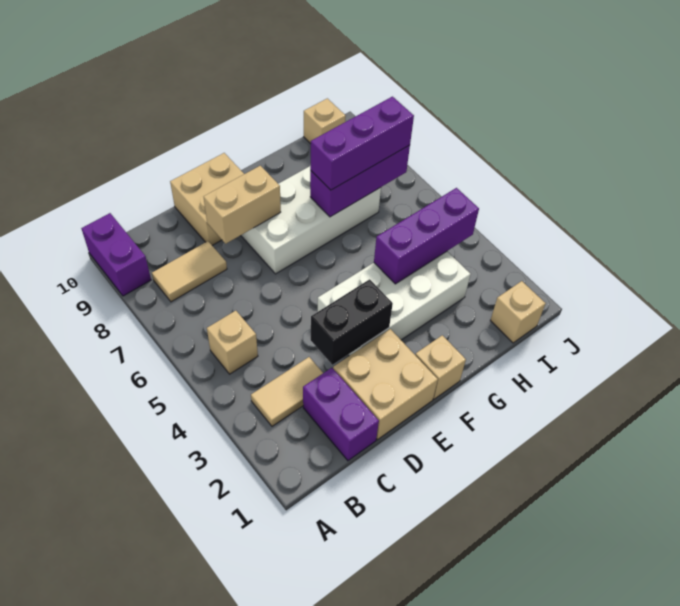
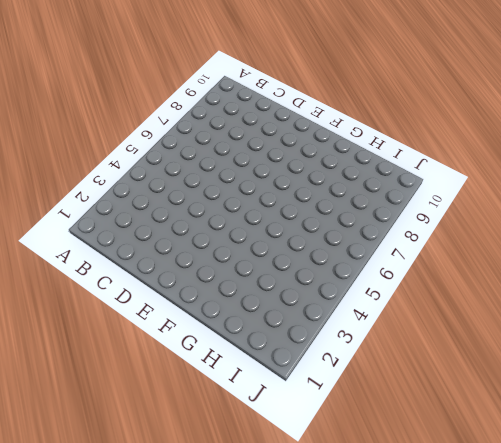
none -> purple brick A9:A10 level 1
none -> tan tile B3:C3 level 1
none -> tan brick B5 level 1

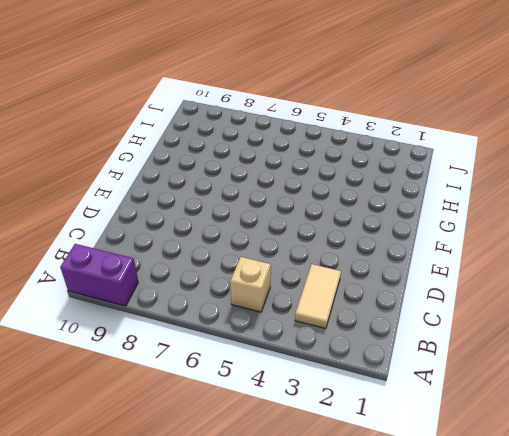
none -> tan tile B8:C8 level 1
none -> purple brick C1:C2 level 1
none -> tan brick D1:E2 level 1

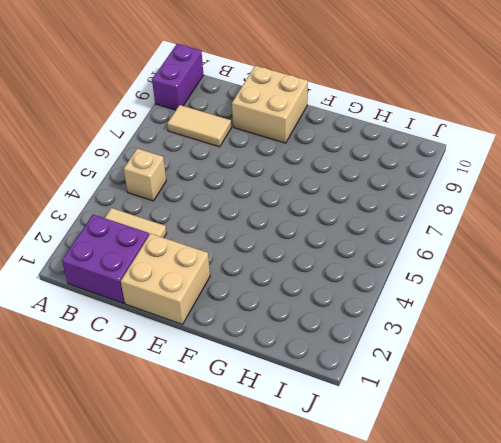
purple brick B1:C2 level 1 -> purple brick C1:C2 level 1
none -> white brick E3:H4 level 1
none -> white brick E7:H8 level 1
none -> tan brick F1 level 1

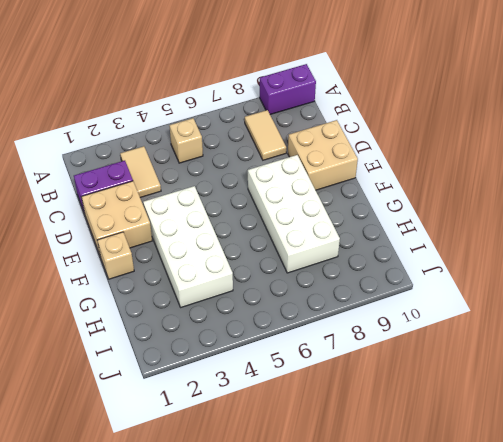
none -> tan brick I1 level 1
none -> tan brick I10 level 1
none -> black brick D3:E3 level 2

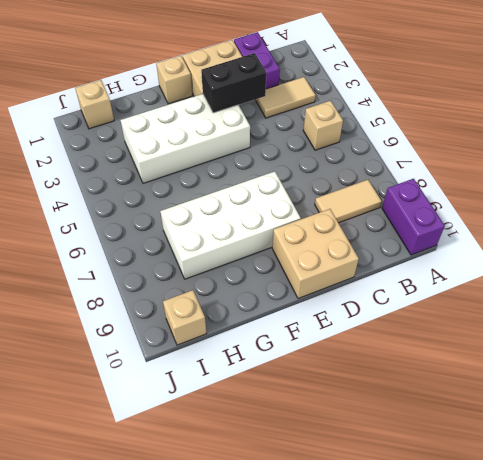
none -> tan brick D8:E8 level 2
none -> purple brick G4:I4 level 2
none -> purple brick G7:I7 level 2

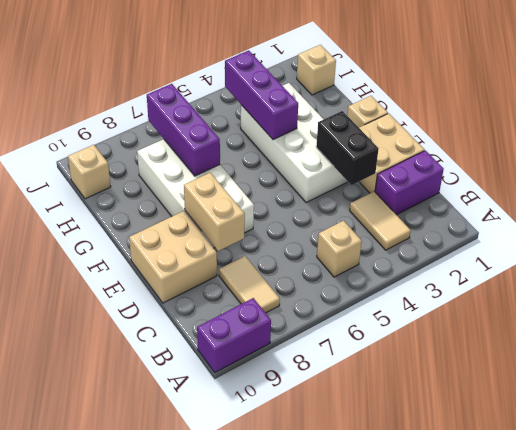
none -> purple brick G7:I7 level 3

